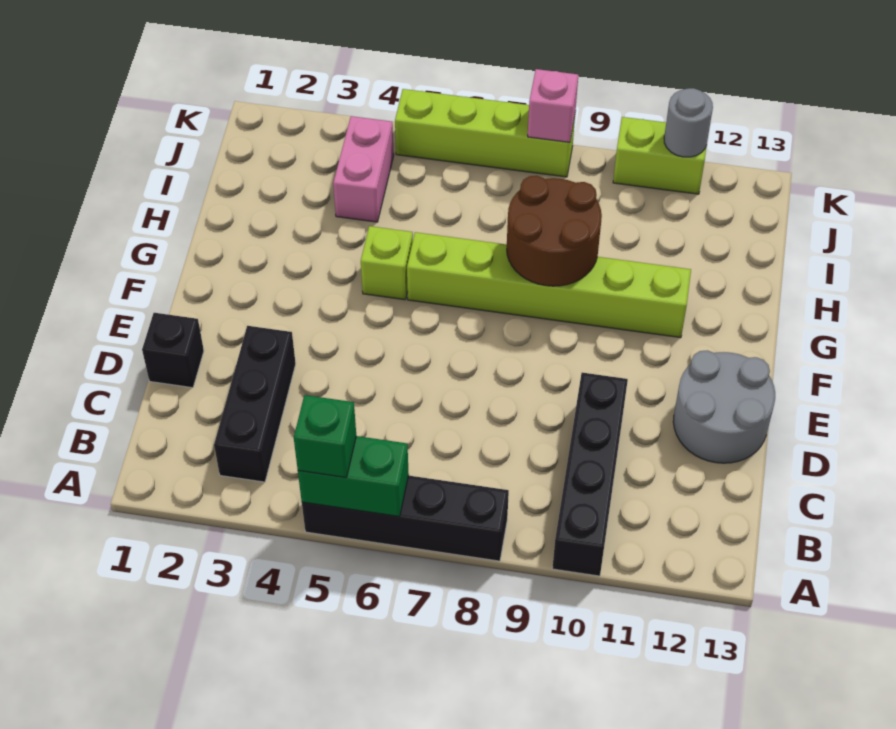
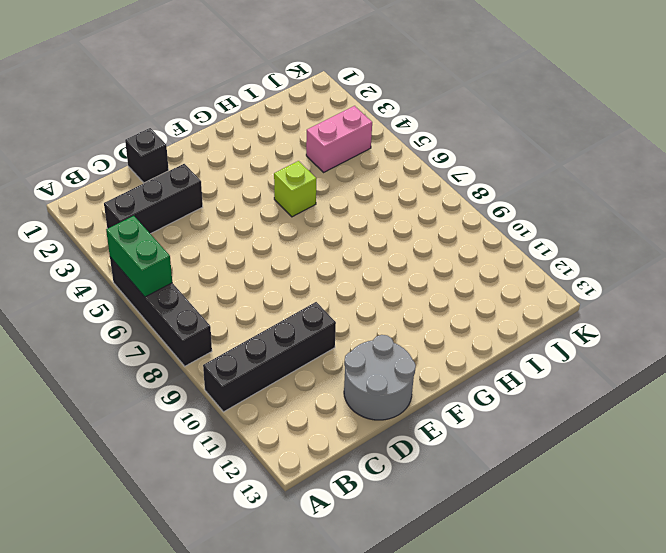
none -> lime brick G6:G11 level 1
none -> lime brick K5:K8 level 1
none -> lime brick K10:K11 level 1

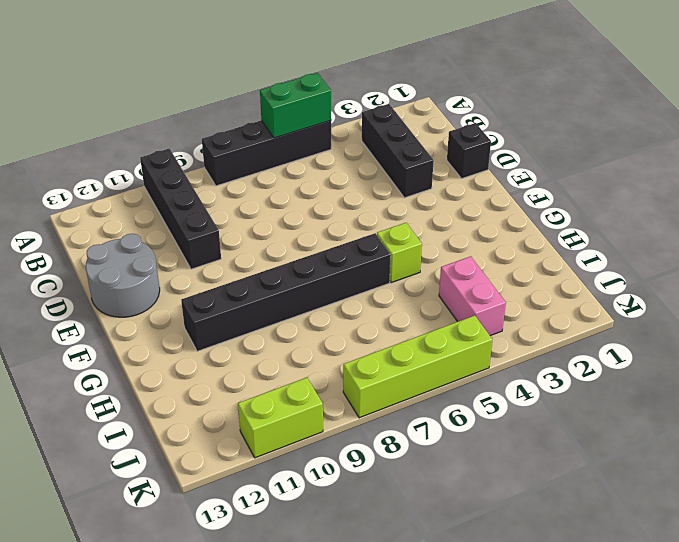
black brick G6:G11 level 1 -> lime brick G6:G11 level 1
none -> brown round brick G8:H9 level 2
none -> pink brick K8 level 2
none -> grey round brick K11 level 2

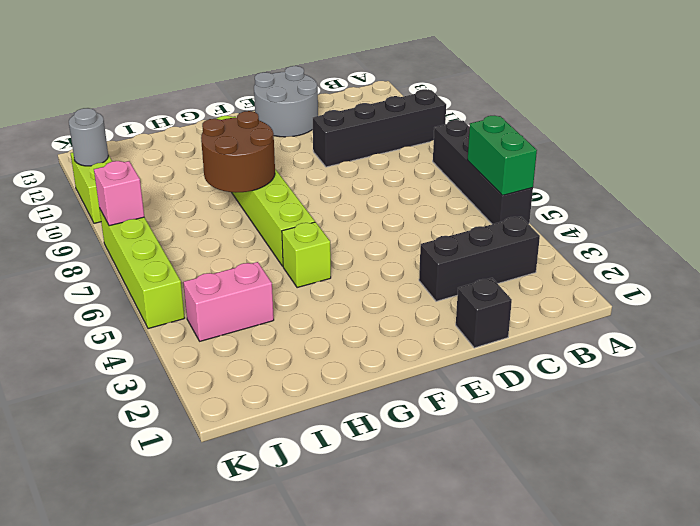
none -> green brick A5 level 3

